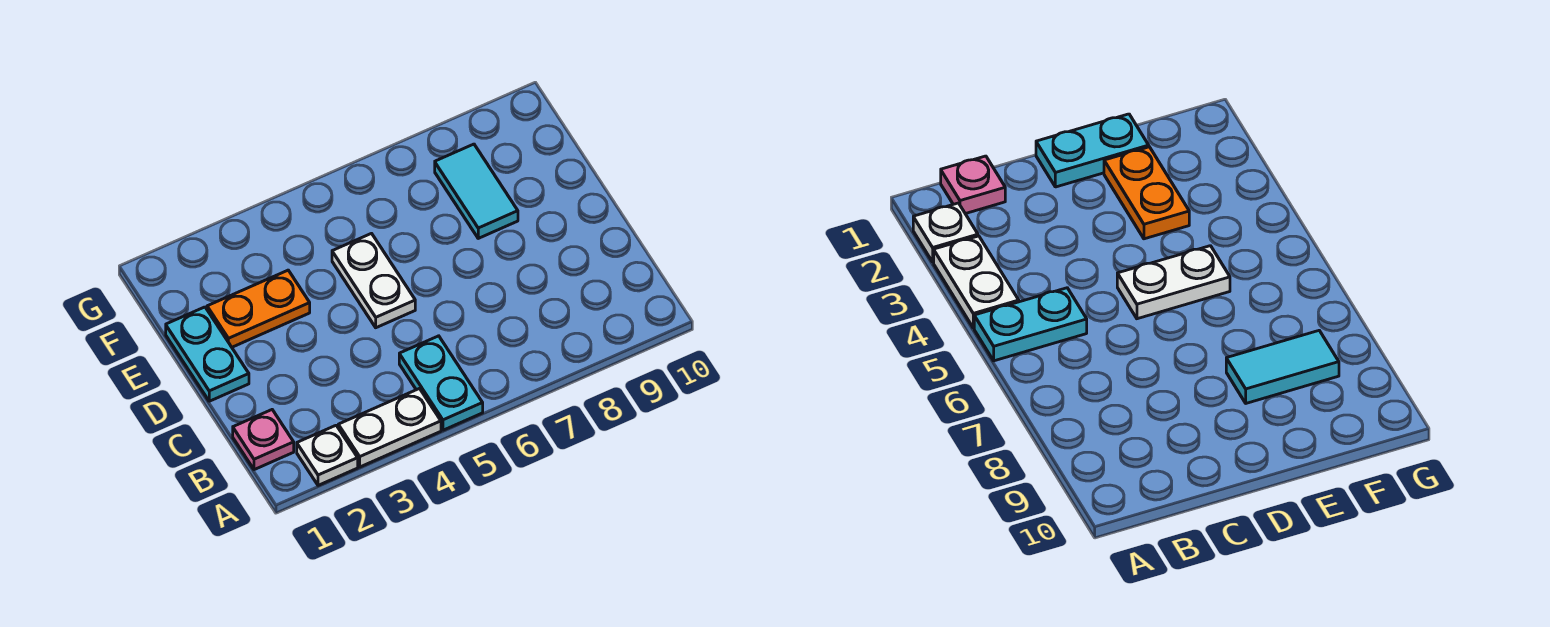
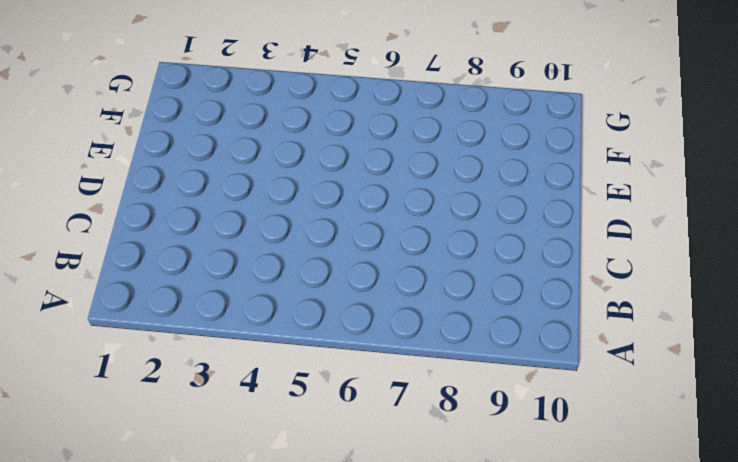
none -> white plate A2 level 1
none -> white plate A3:A4 level 1

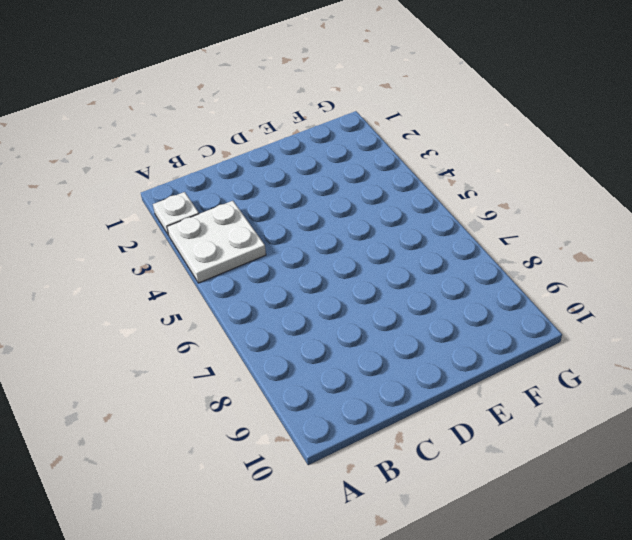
white plate A3:B4 level 1 -> white plate A3:A4 level 1
none -> cyan plate A5:B5 level 1
none -> pink plate B1 level 1

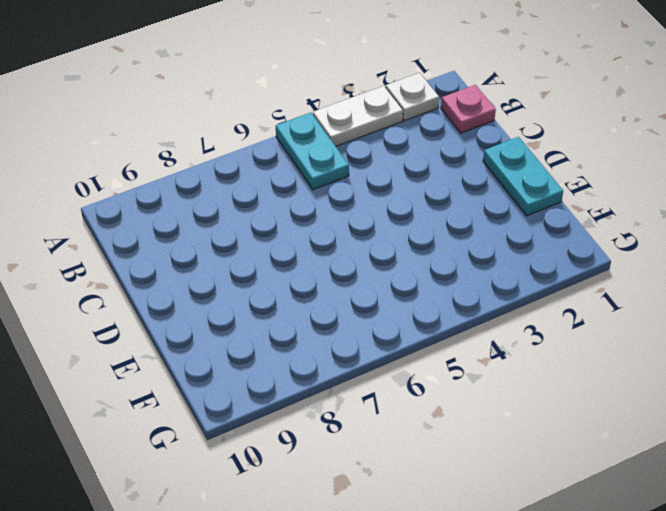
none -> white plate D5:E5 level 1
none -> orange plate E2:E3 level 1

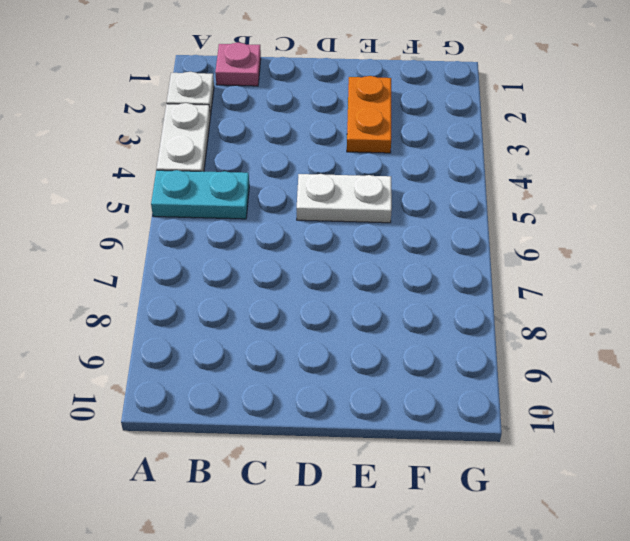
none -> cyan plate D1:E1 level 1
none -> cyan tile E8:F8 level 1

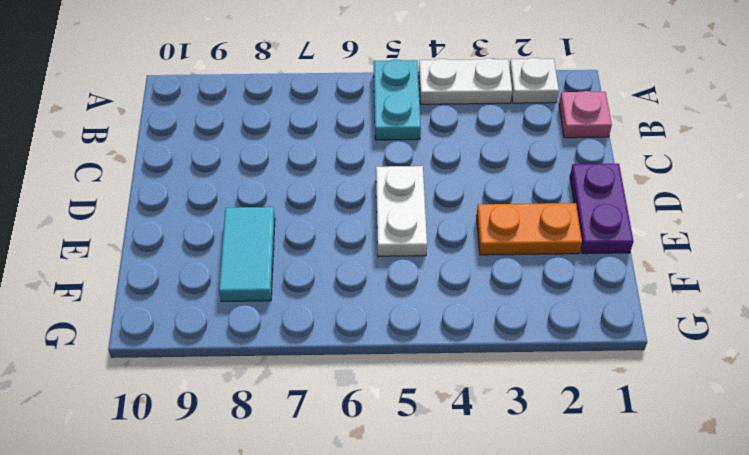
purple plate D1:E1 level 1 -> cyan plate D1:E1 level 1

